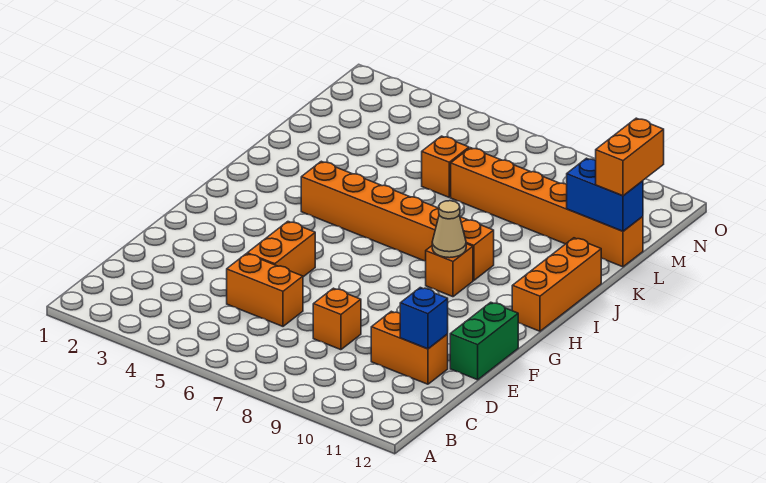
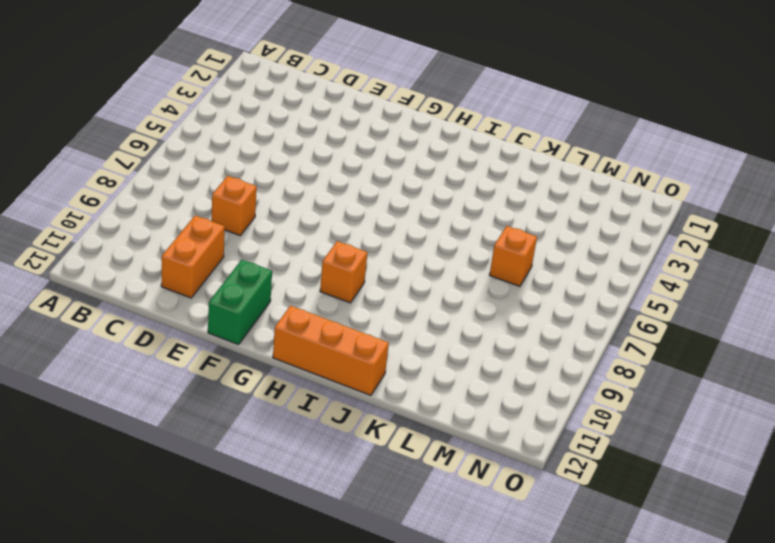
green brick F11:F12 level 1 -> green brick E12:F12 level 1
none -> orange brick D5:D6 level 1
none -> orange brick E5:F5 level 1
none -> orange brick I4:I9 level 1

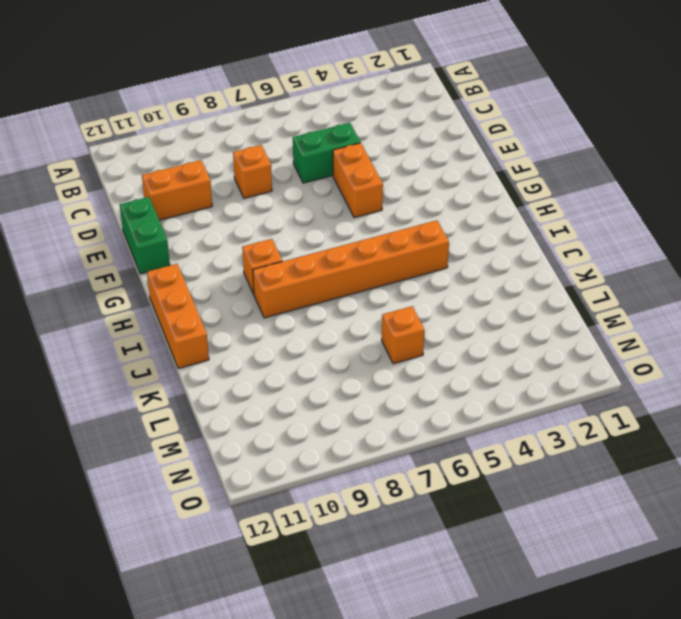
green brick D5:D6 level 1 -> orange brick D5:D6 level 1
none -> orange brick L7:L12 level 1
none -> blue brick D11 level 2
none -> tan cone H9 level 2

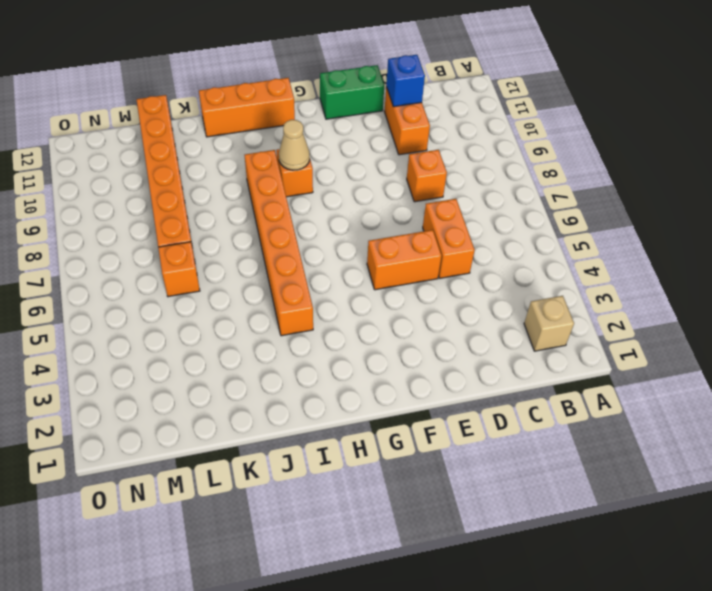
tan brick B2 level 1 -> none
none -> blue brick L11:L12 level 2
none -> orange brick L12:M12 level 3

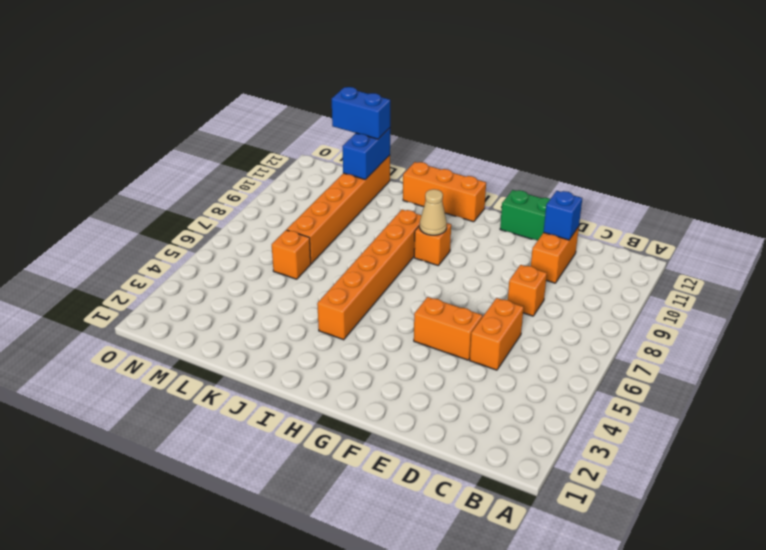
blue brick L12:M12 level 3 -> orange brick L12:M12 level 3

